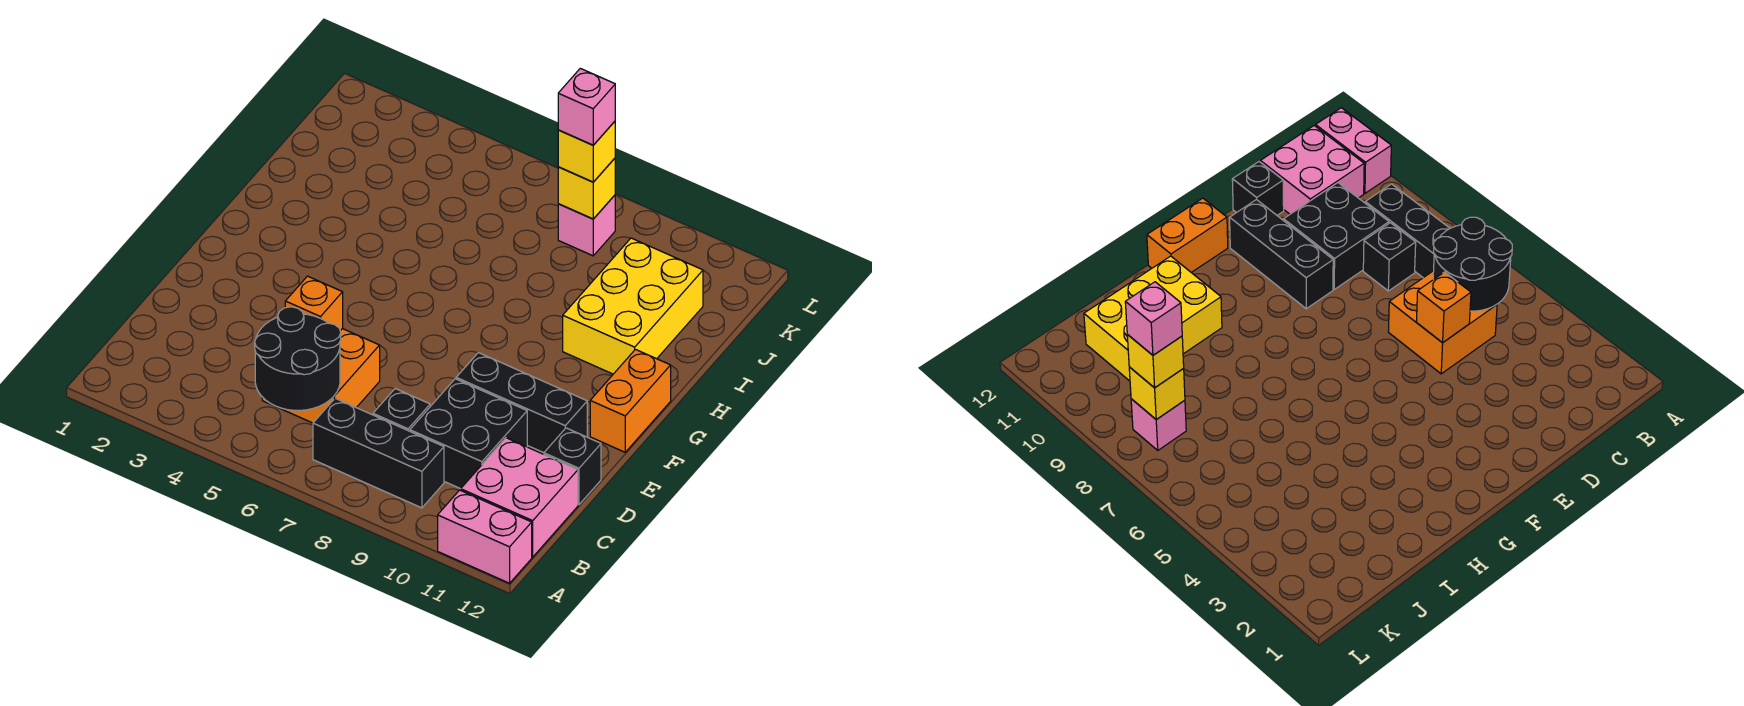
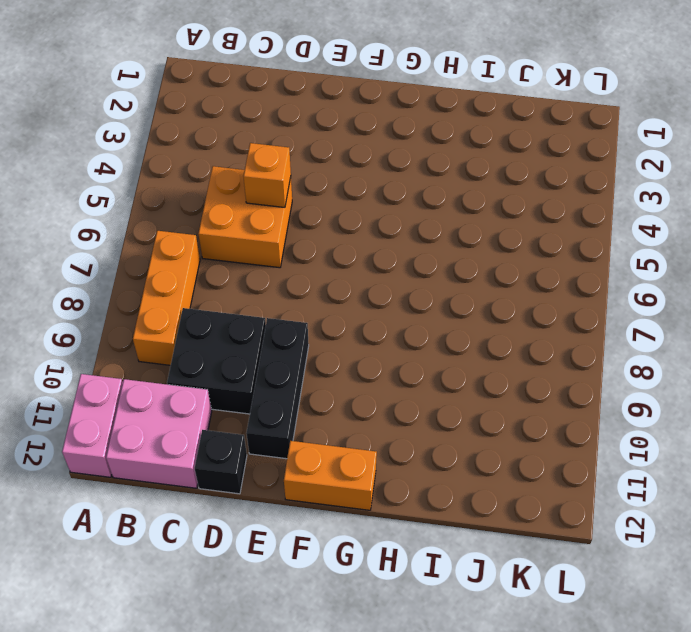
orange brick B7:B9 level 1 -> black brick B7:B9 level 1
none -> black brick C8 level 1
none -> yellow brick H10:J11 level 1
none -> pink brick K8 level 1

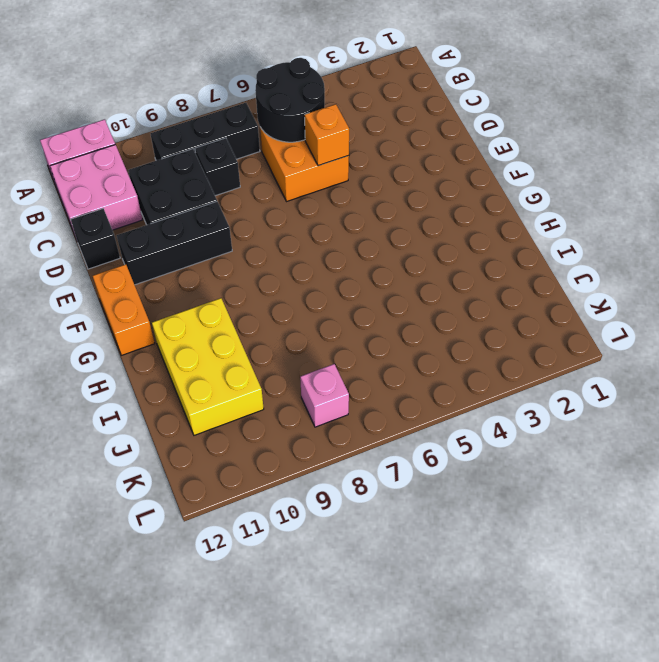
none -> yellow brick K8 level 2
none -> yellow brick K8 level 3
none -> pink brick K8 level 4

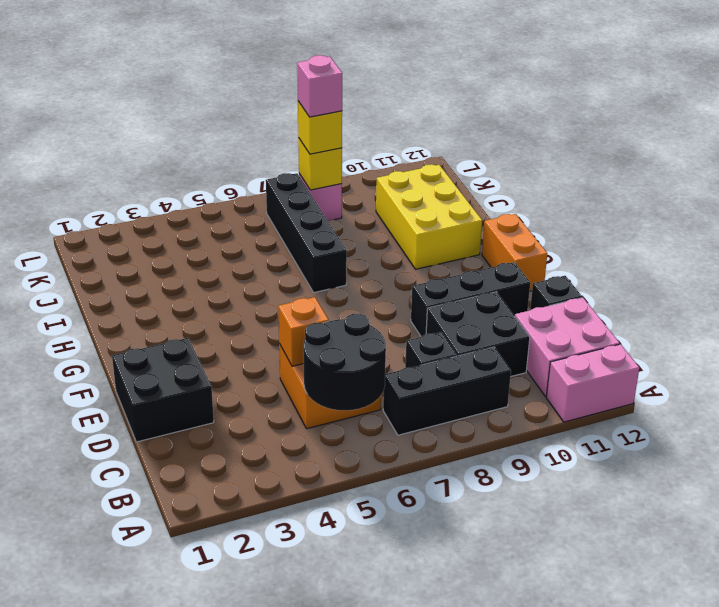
black brick D1:E2 level 1 -> none
black brick H7:K7 level 1 -> none

